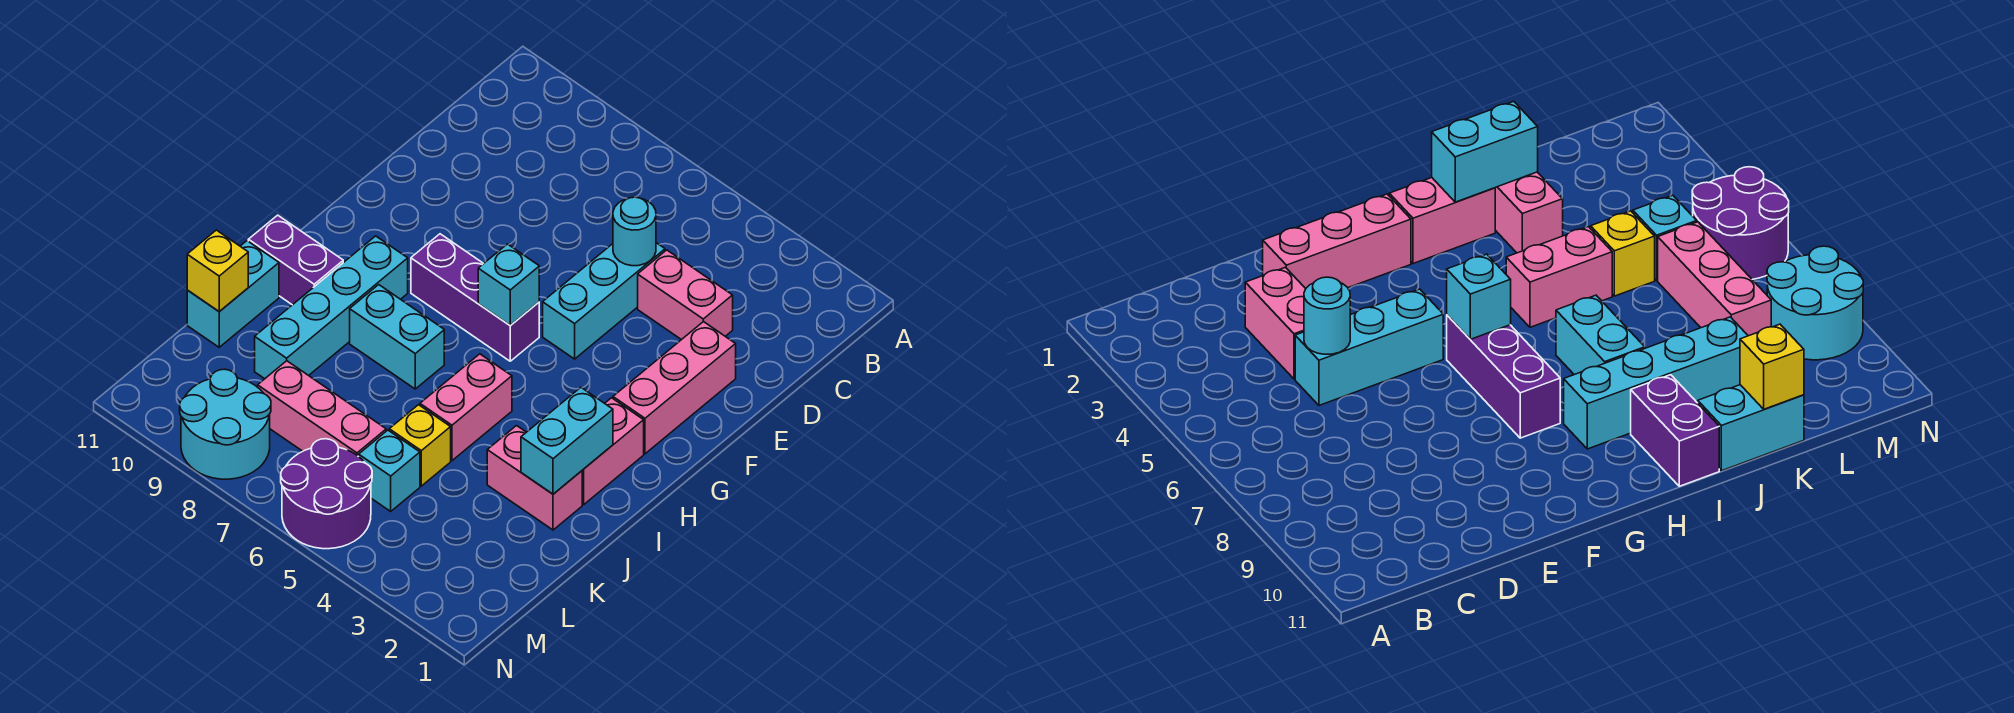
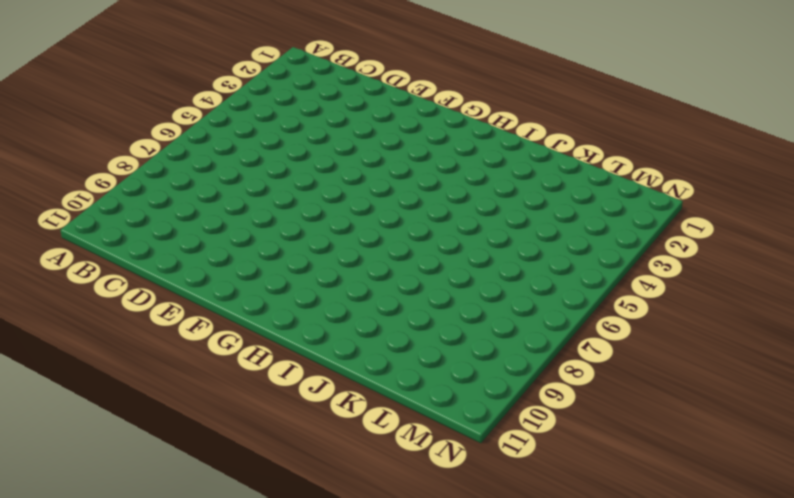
none -> pink brick D3:D4 level 1
none -> cyan brick D5:F5 level 1
none -> pink brick E2:G2 level 1

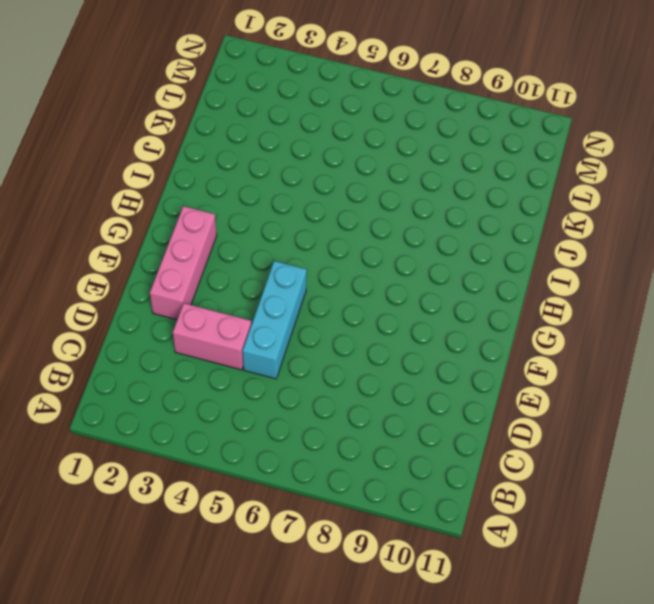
none -> purple brick G6:G8 level 1
none -> pink brick H2:I2 level 1
none -> cyan brick H9:K9 level 1

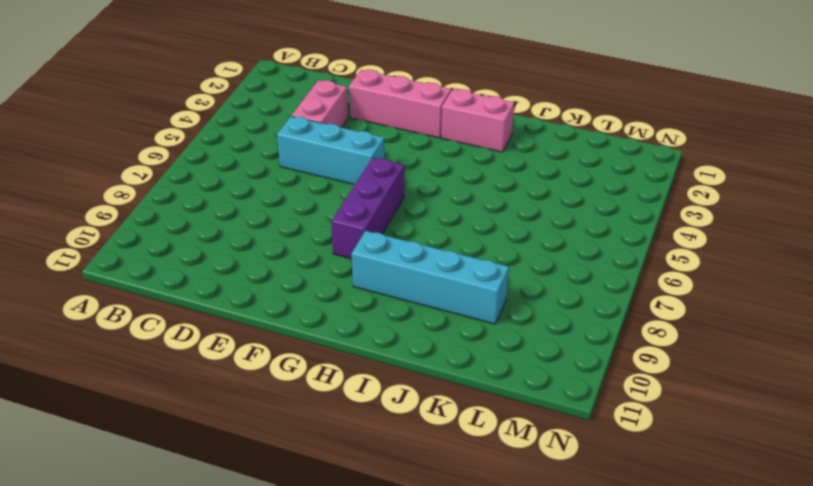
none -> pink brick I5:J5 level 1
none -> cyan brick I7:I8 level 1
none -> purple brick I10:I11 level 1

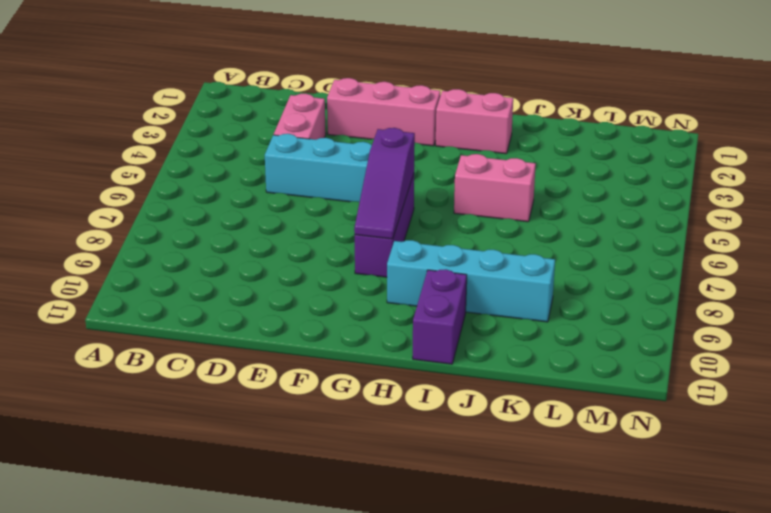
purple slope G6:G8 level 2 top 6 -> cyan brick G6 level 2
none -> cyan brick I7:I8 level 1
none -> pink brick J2:J3 level 1
none -> cyan brick J11:K11 level 1

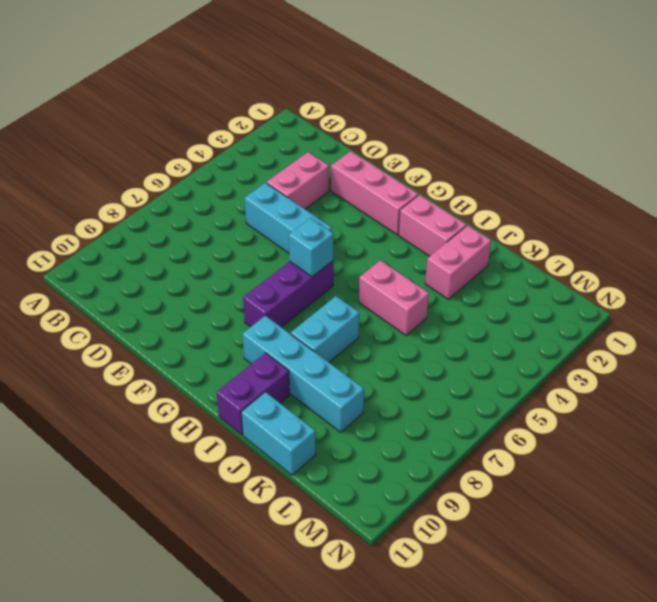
none -> yellow brick K5 level 1
none -> cyan brick L5 level 1
none -> pink brick L6:L8 level 1

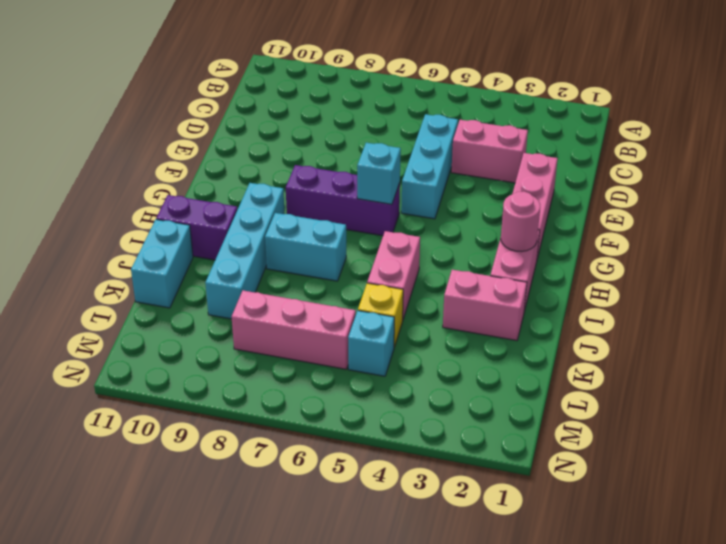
pink round brick H2 level 2 -> none
none -> purple round brick M5:N6 level 1
none -> cyan round brick M8:N9 level 1
none -> cyan round brick D5 level 2

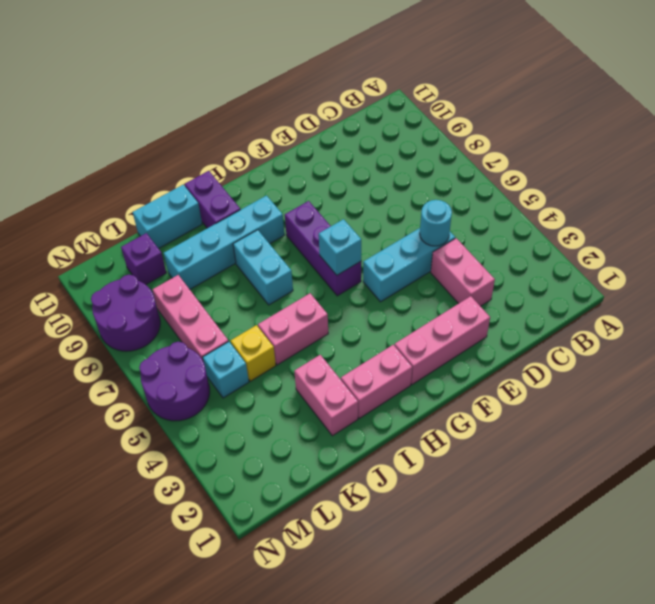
purple brick L10 level 1 -> none
purple round brick M8:N9 level 1 -> cyan round brick M8:N9 level 1
none -> cyan brick I2:J2 level 2
none -> yellow brick K11 level 2

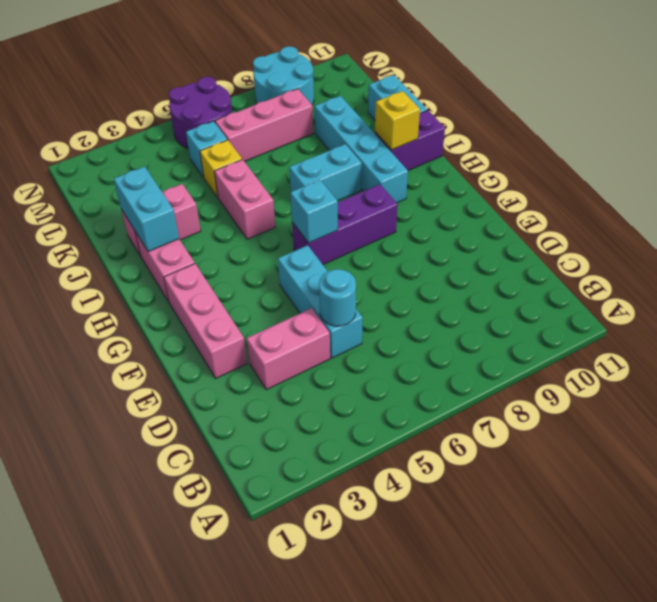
yellow brick I10 level 2 -> yellow brick K11 level 2

